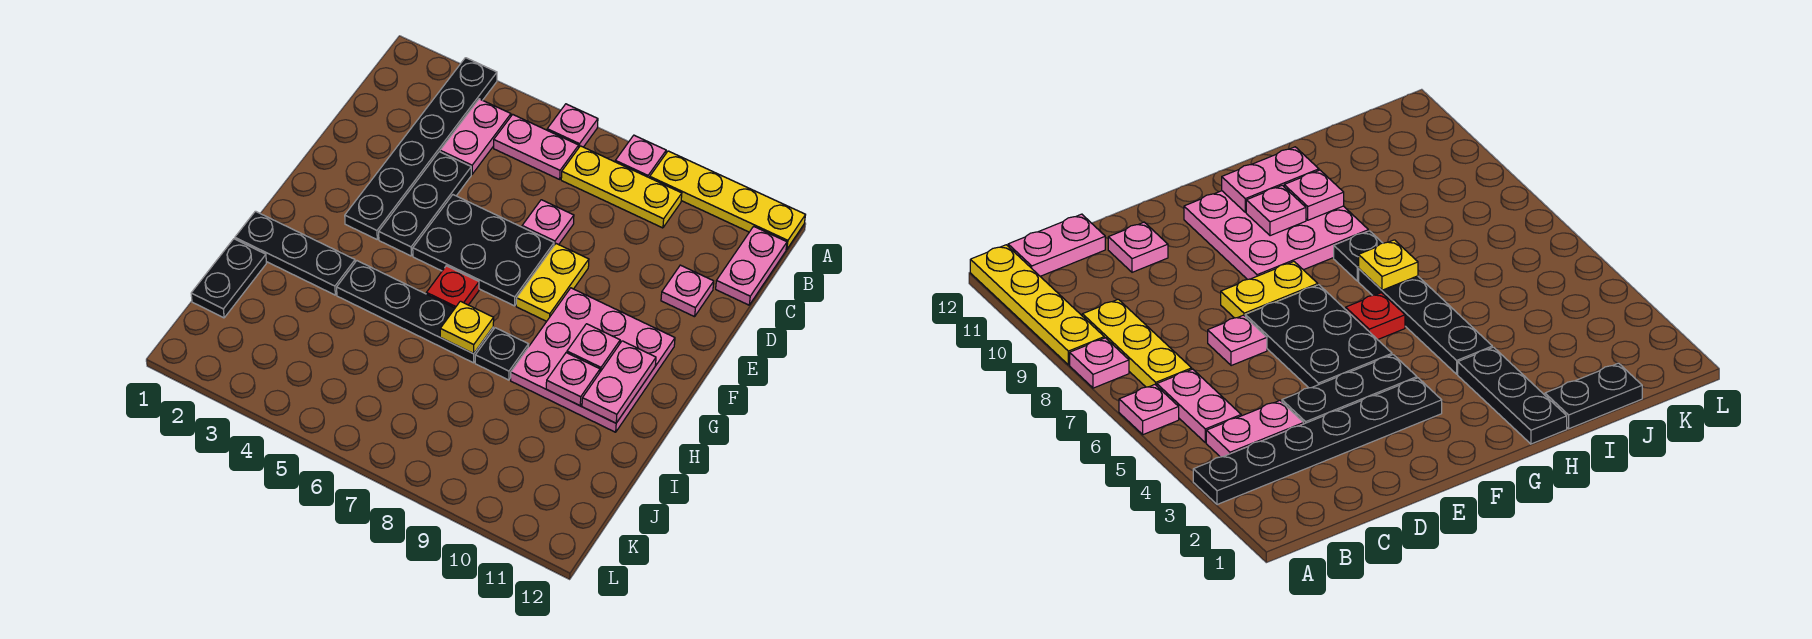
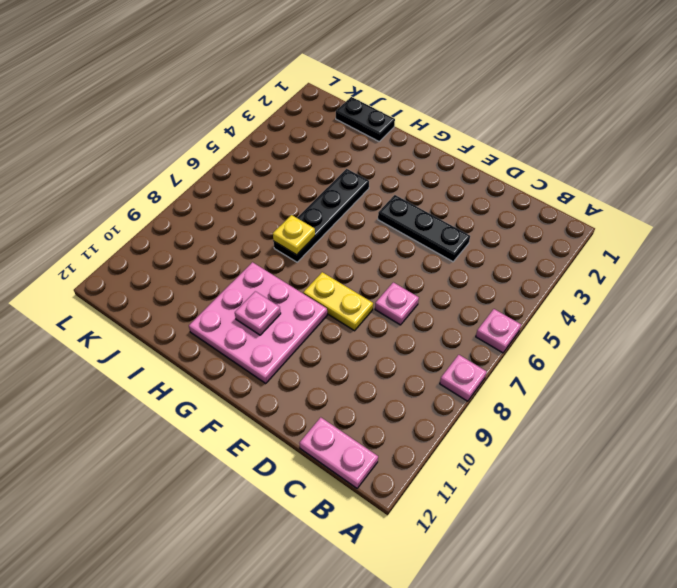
none -> black plate A3:F3 level 1
none -> yellow plate A9:A12 level 1
none -> pink plate B4:C4 level 1

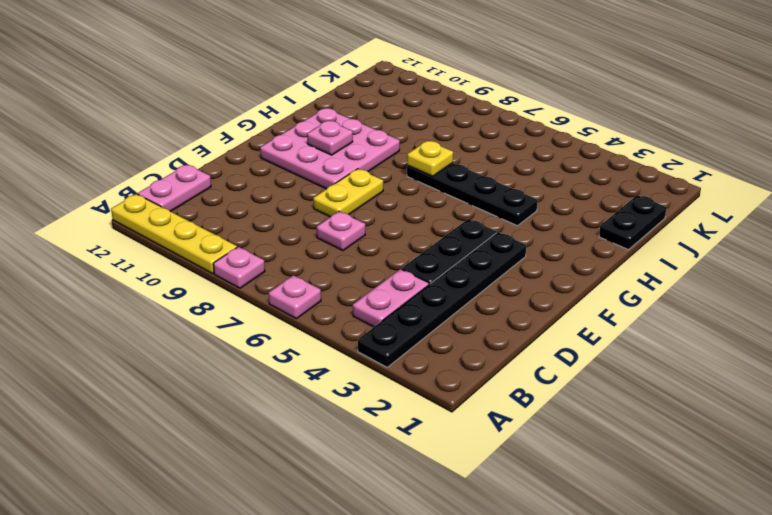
none -> pink plate B5:B6 level 1
none -> yellow plate B7:B9 level 1
none -> pink plate D11 level 1

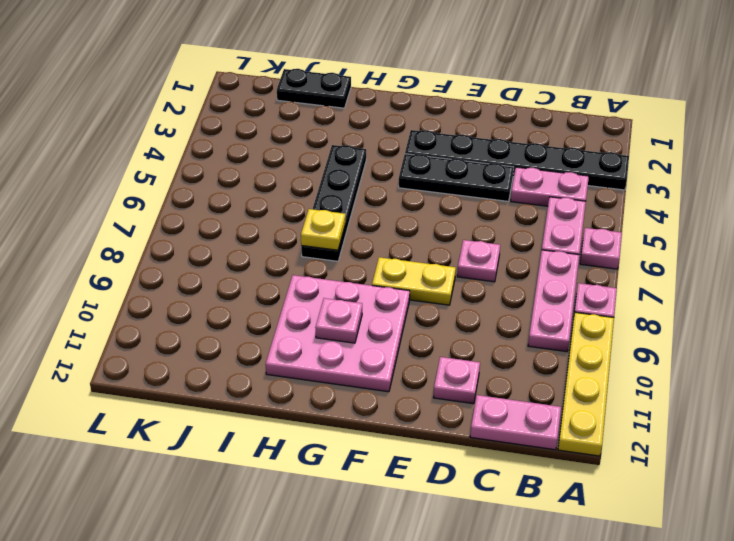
pink plate B7:B9 level 1 -> yellow plate B7:B9 level 1
none -> black plate E5:F7 level 1
none -> red plate G6 level 1
none -> black plate H1:H3 level 1

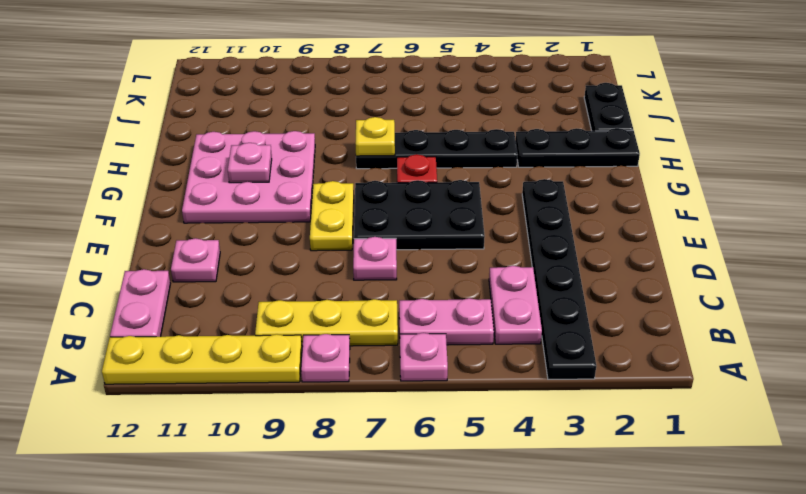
none -> black plate D4:F4 level 1
none -> black plate H8 level 1
none -> pink plate G11:H11 level 2

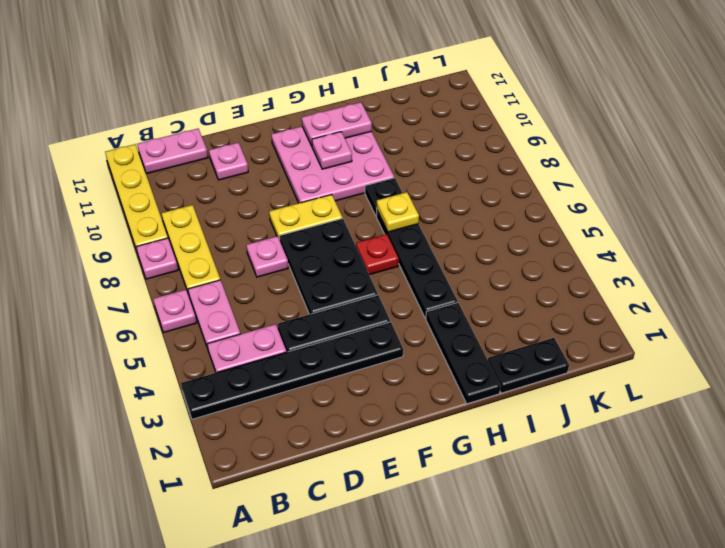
none -> pink plate H10 level 2

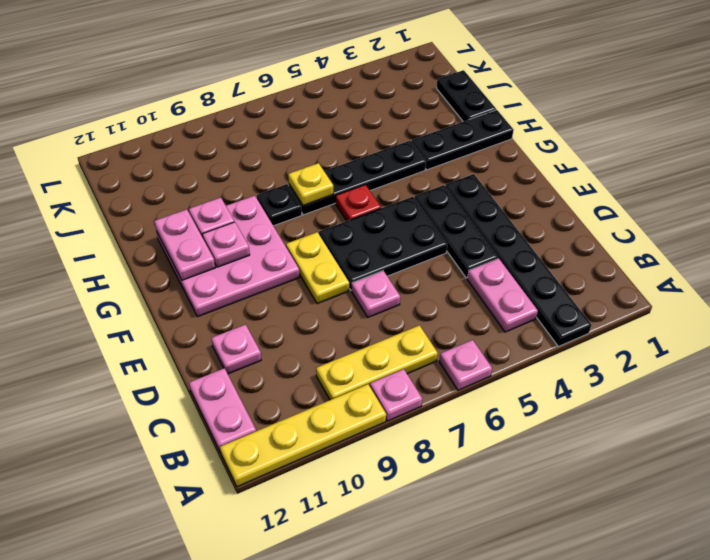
none -> pink plate B5:B6 level 1

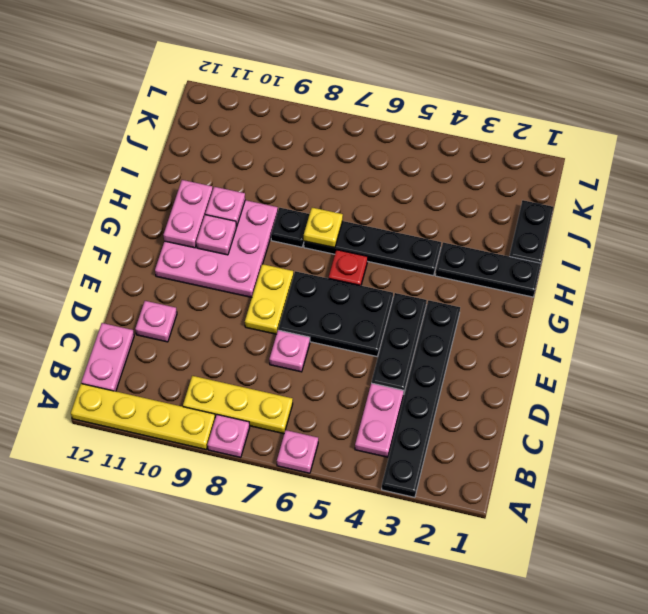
none -> pink plate B5:B6 level 1

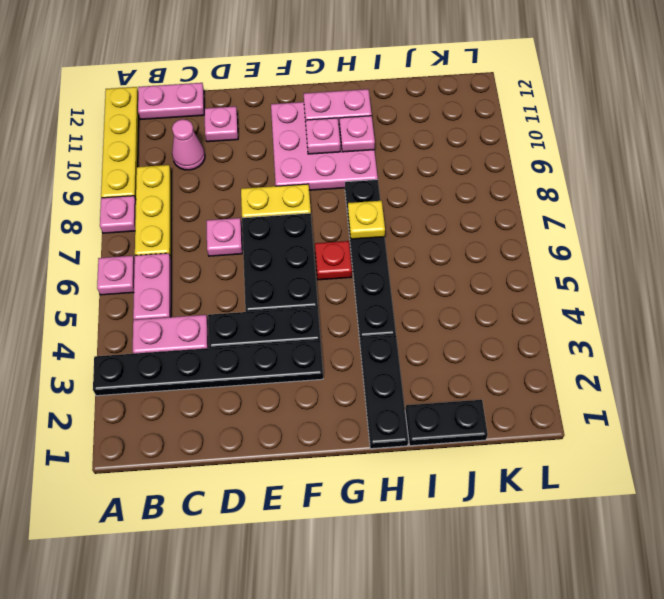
pink cone C10 level 1 -> none

